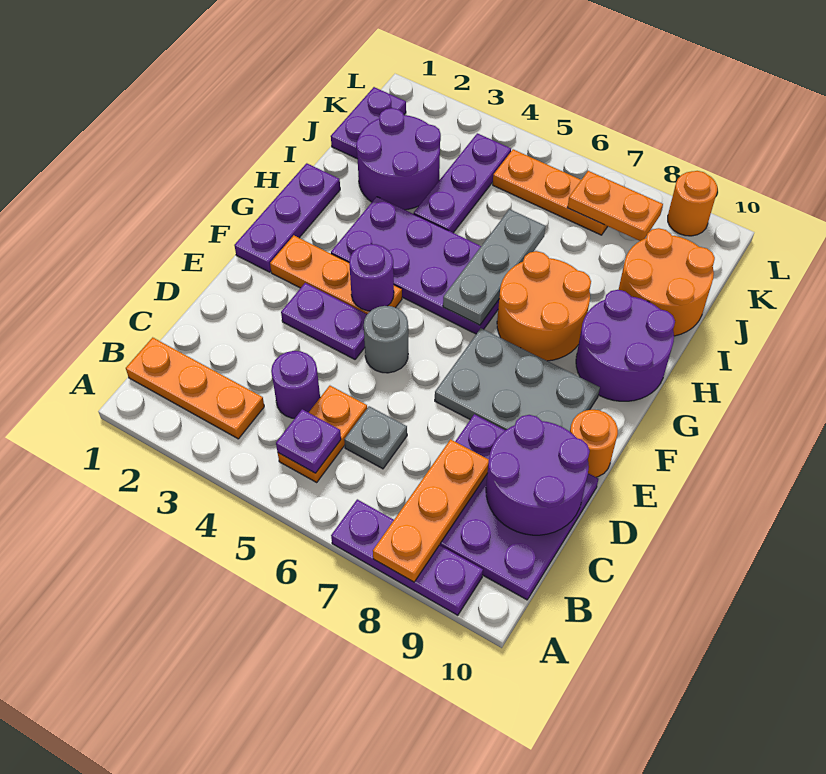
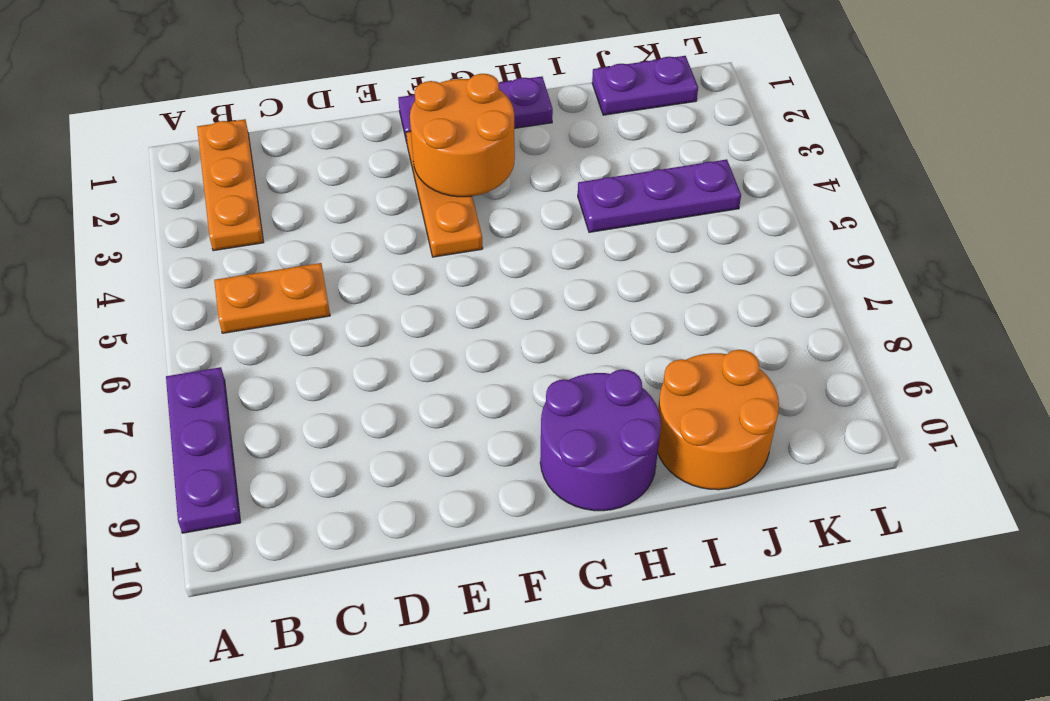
orange round brick F2:G3 level 2 -> orange round brick G7:H8 level 1
none -> purple plate B8:D10 level 1
none -> purple round brick C4 level 1
none -> grey plate C6 level 1

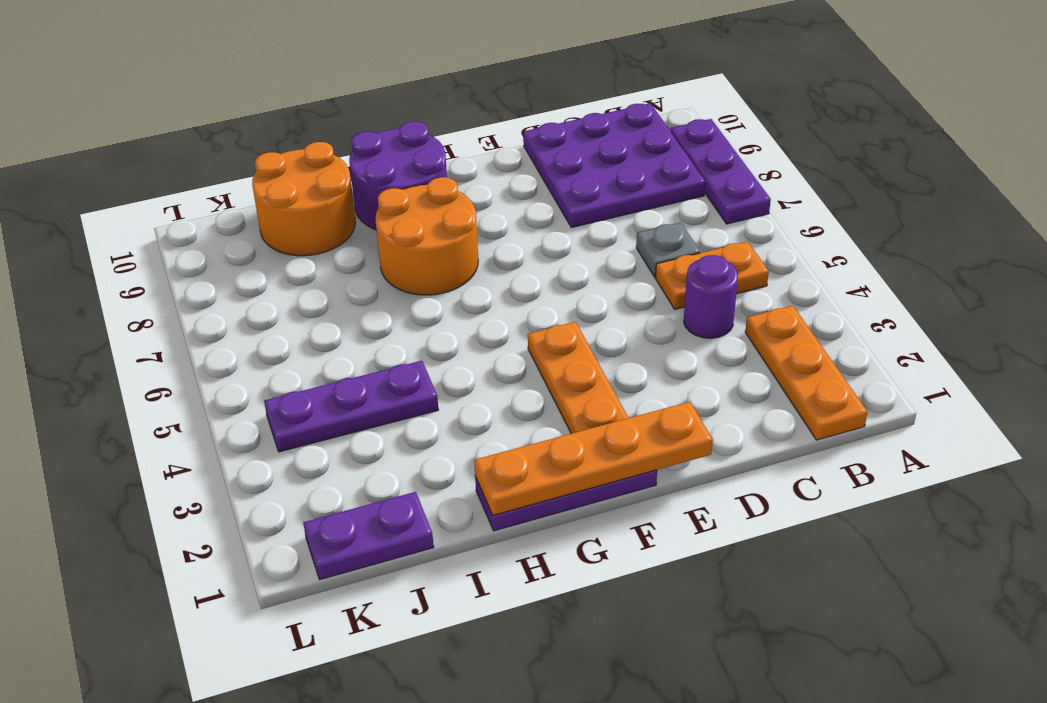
orange plate E1:H1 level 2 -> none
none -> purple plate E3:E4 level 1
none -> grey round brick E5 level 1
none -> grey plate E7:F9 level 1

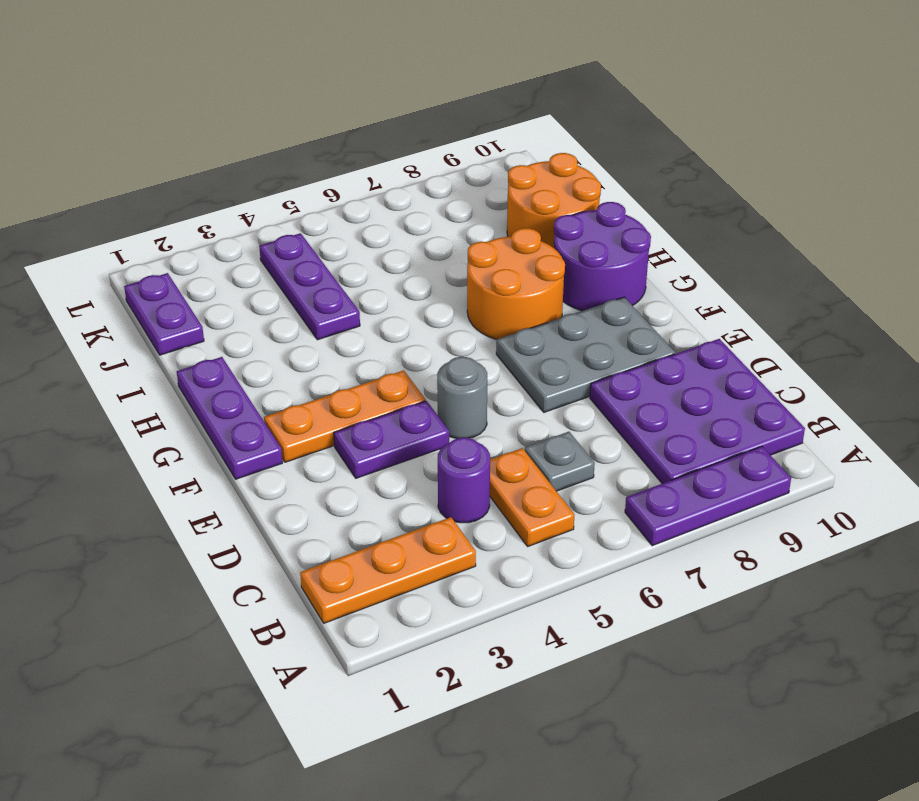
none -> orange round brick E10 level 1
none -> purple plate G3:H6 level 1
none -> purple round brick I2:J3 level 1

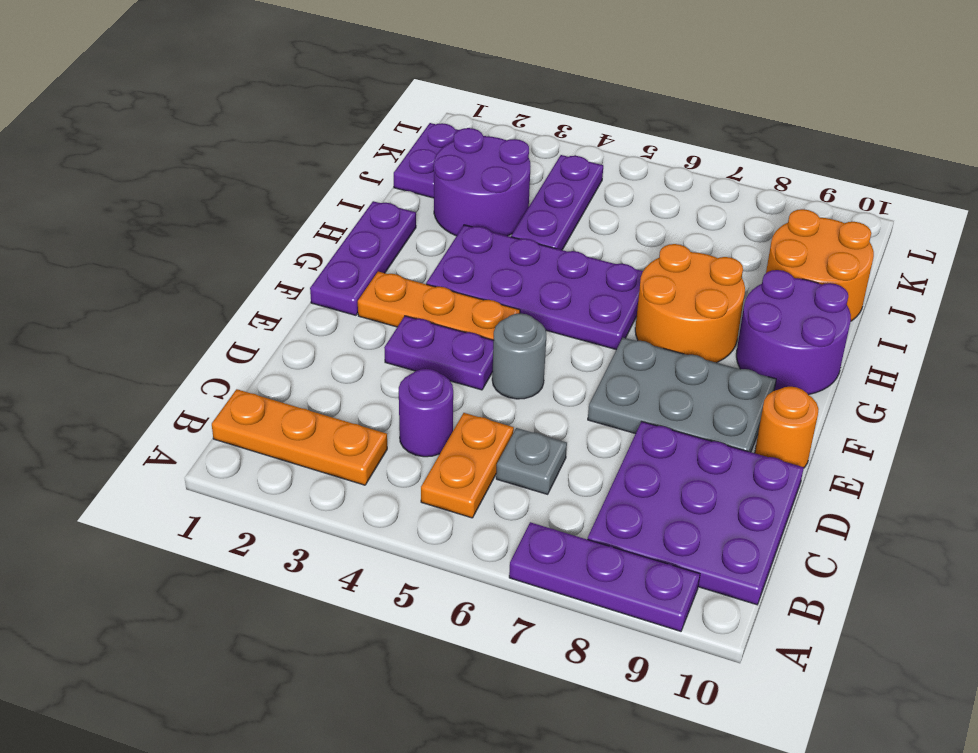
none -> orange plate K5:K7 level 1
none -> orange round brick L9 level 1
none -> orange plate A8:C8 level 2

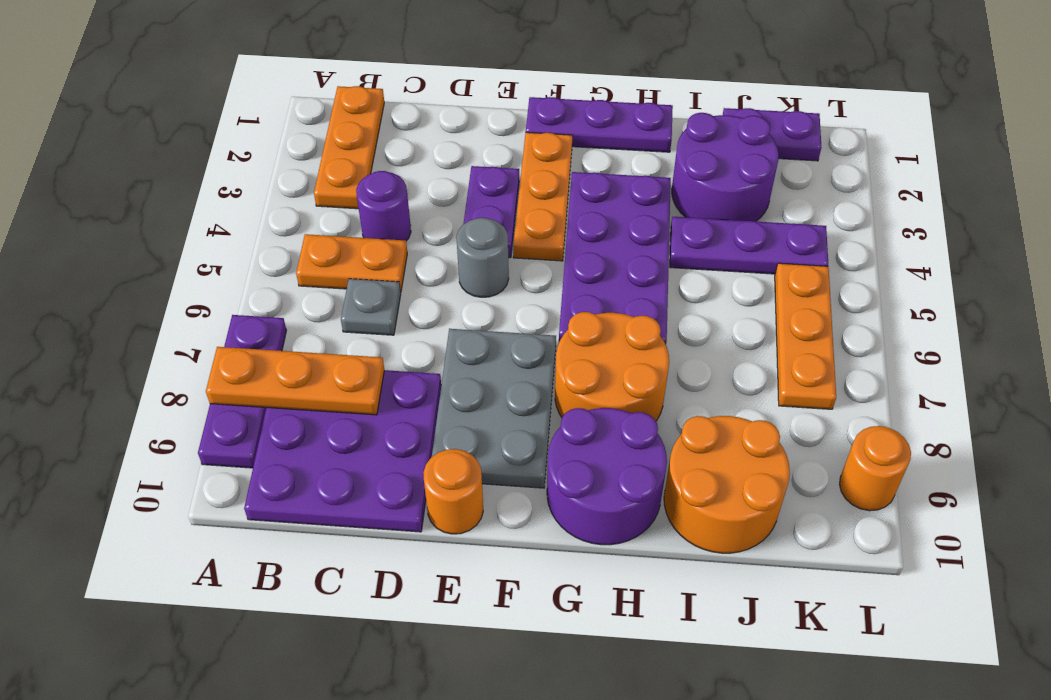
none -> purple plate B5 level 2
none -> purple round brick C9:D10 level 2
none -> purple round brick F4 level 2

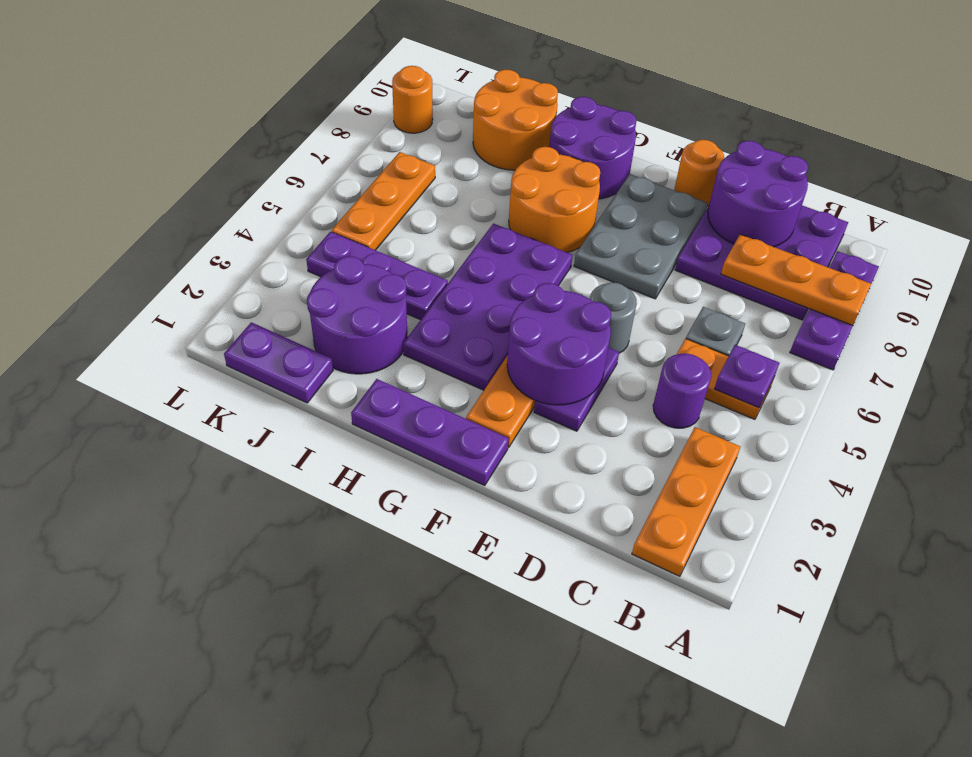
purple round brick E3:F4 level 2 -> purple round brick F4 level 2
none -> grey plate G6:I6 level 2
none -> orange plate K7:K8 level 2

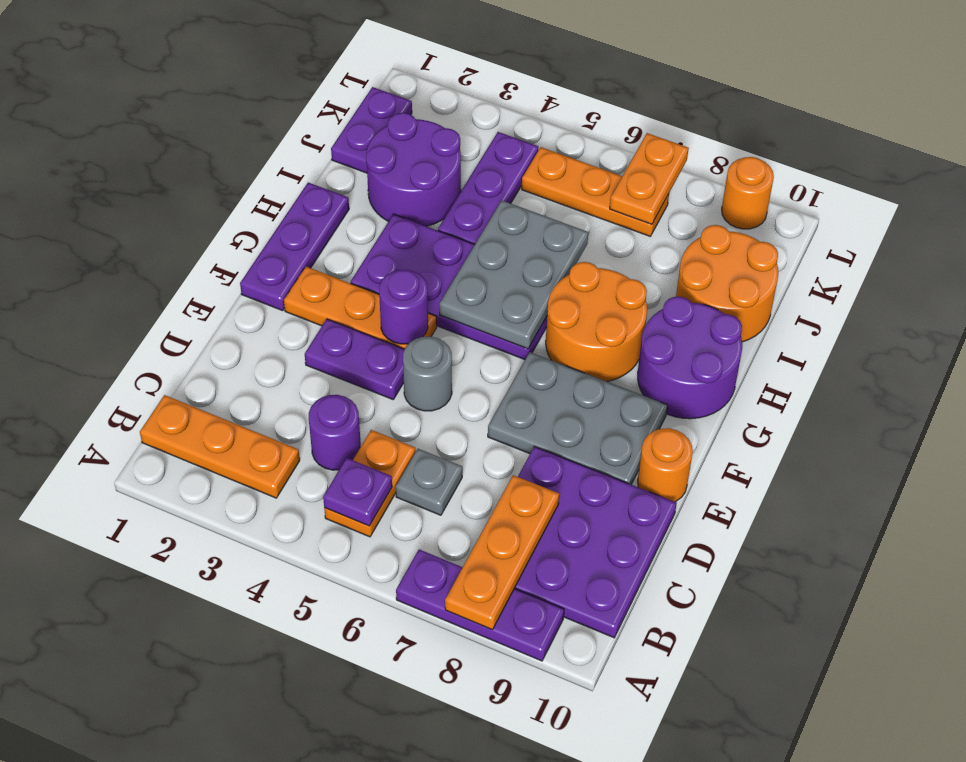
grey plate G5:I6 level 2 -> grey plate G6:I6 level 2
orange plate K7:L7 level 2 -> orange plate K7:K8 level 2
none -> purple round brick C9:D10 level 2

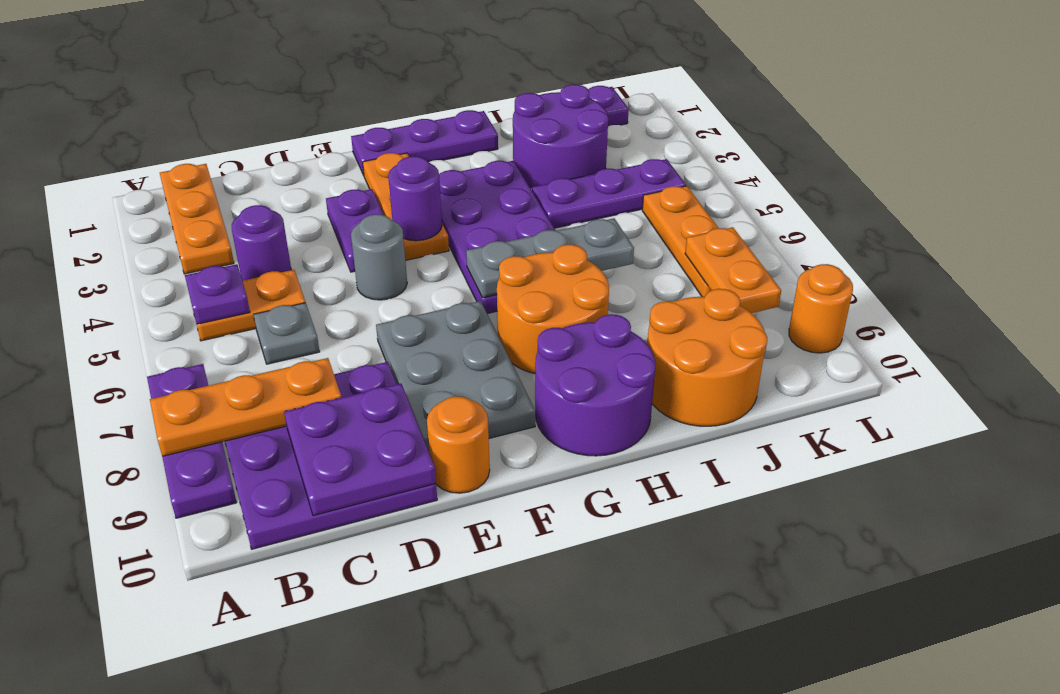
purple plate C9:D10 level 2 -> purple round brick C9:D10 level 2

